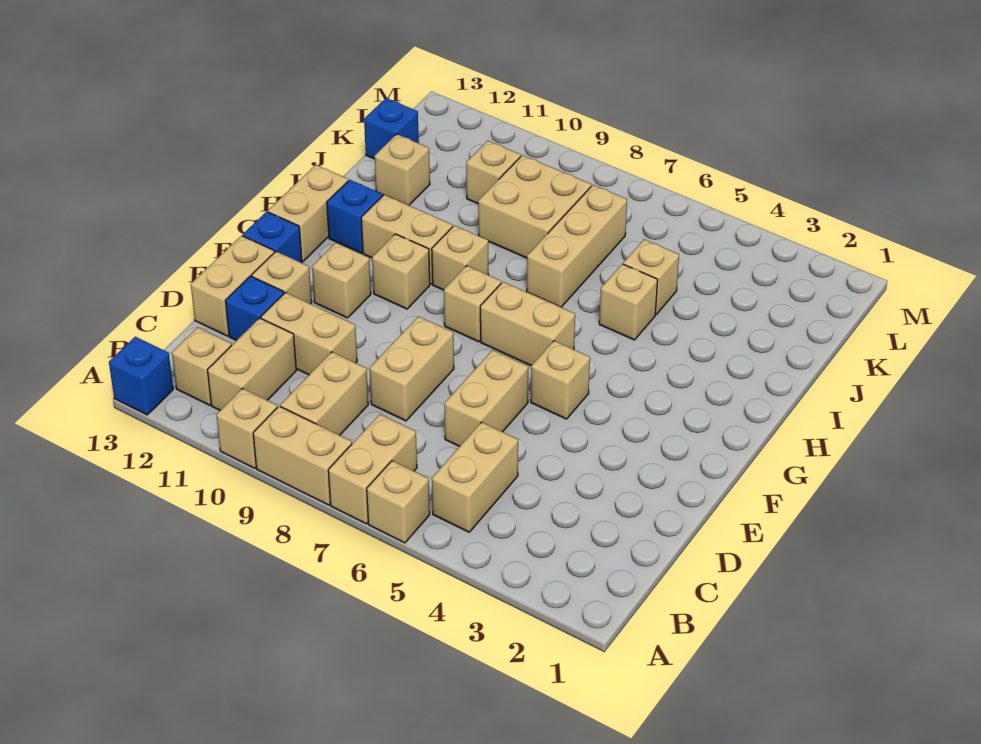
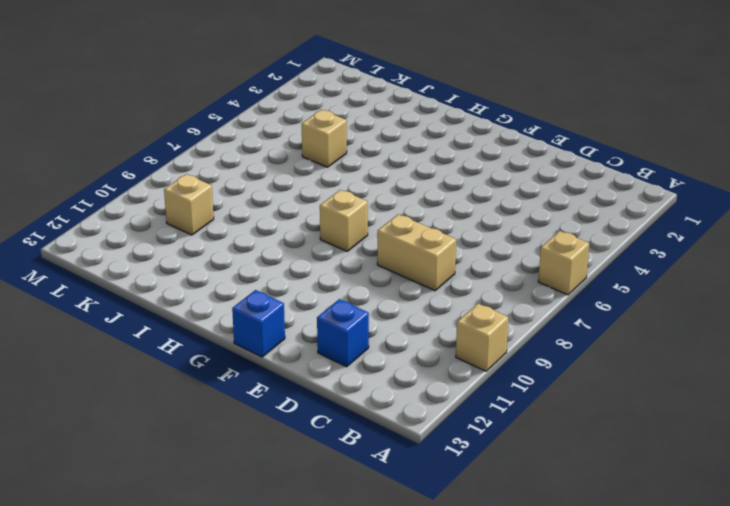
none -> tan brick A7:B7 level 1
none -> tan brick A8:A9 level 1
none -> blue brick A13 level 1
none -> tan brick B5:C5 level 1

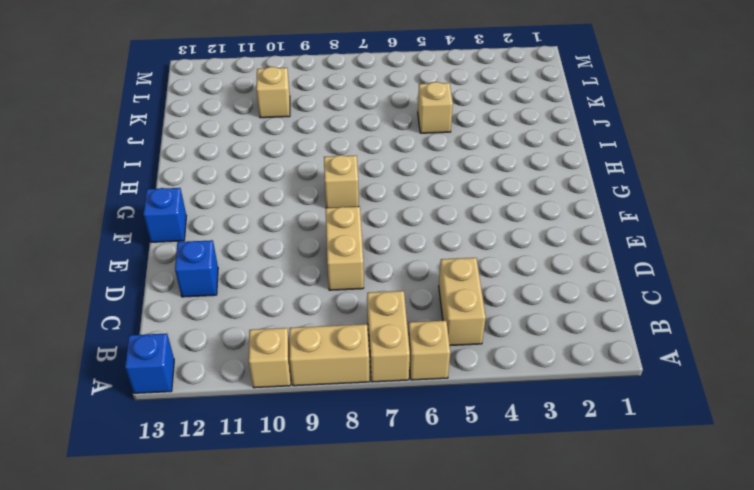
none -> tan brick B9:C9 level 1
none -> tan brick B11:C11 level 1
none -> tan brick B12 level 1
none -> tan brick D6:E6 level 1

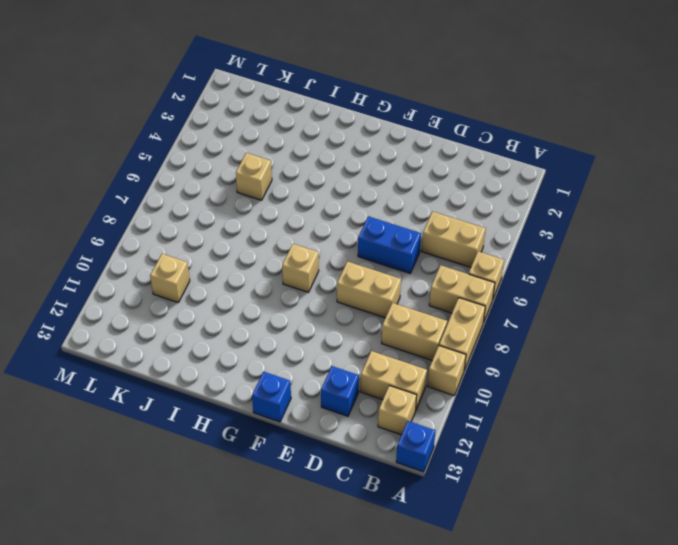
blue brick D6:E6 level 1 -> tan brick D6:E6 level 1
none -> tan brick D10:D11 level 1
none -> tan brick D13:E13 level 1
none -> tan brick E12 level 1
none -> tan brick F5 level 1

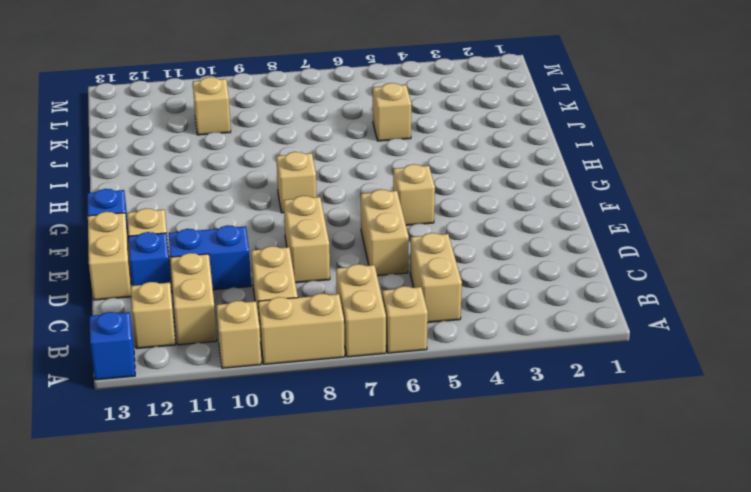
blue brick D10:D11 level 1 -> tan brick D10:D11 level 1
none -> tan brick F11 level 1
none -> tan brick G6:G7 level 1
none -> tan brick G10 level 1
none -> tan brick G13:H13 level 1

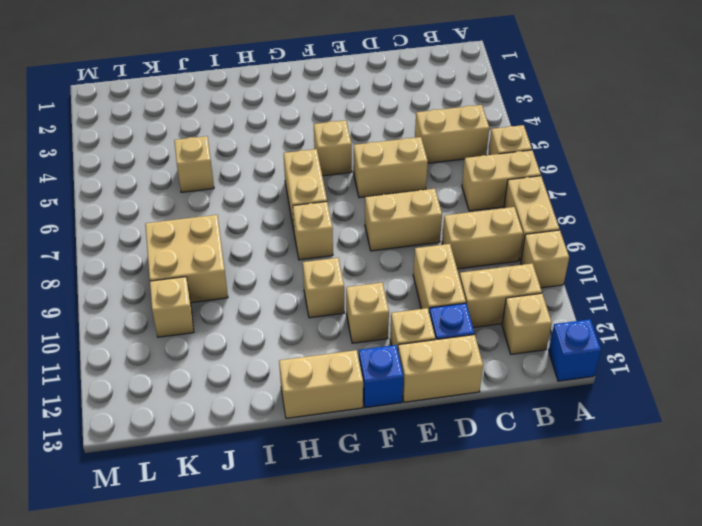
none -> tan brick H9 level 1
none -> tan brick H10:H11 level 1
none -> blue brick H12 level 1
none -> tan brick I5 level 1

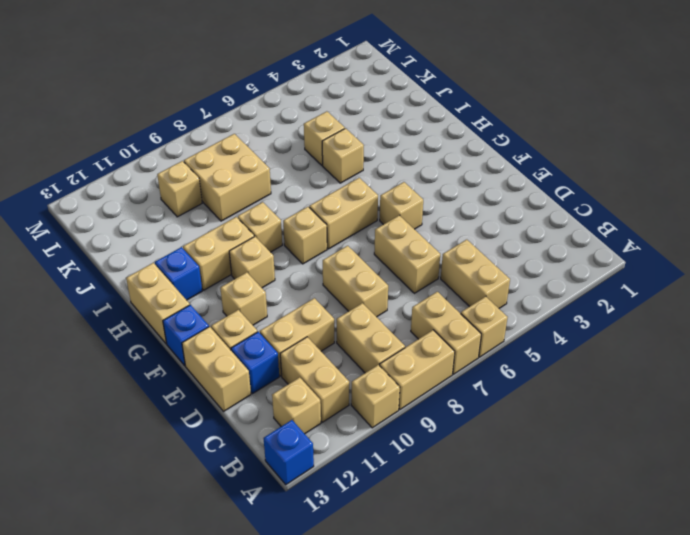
none -> tan brick I7:K7 level 1
none -> tan brick J12 level 1
none -> blue brick K13 level 1

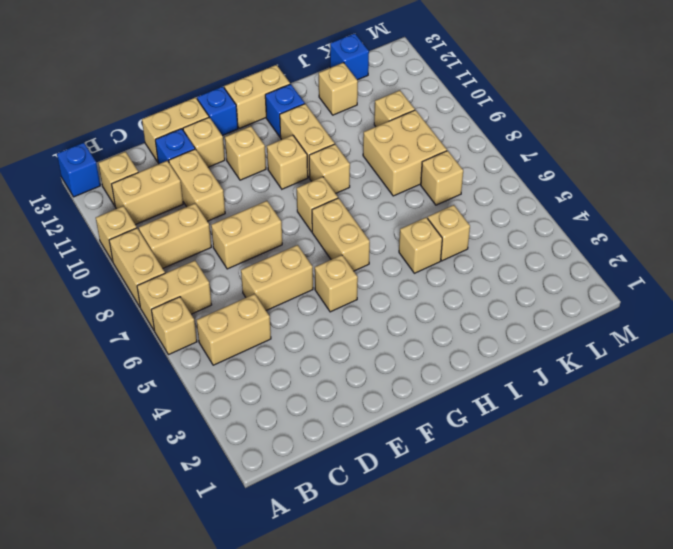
tan brick K7 level 1 -> tan brick I7:K7 level 1

